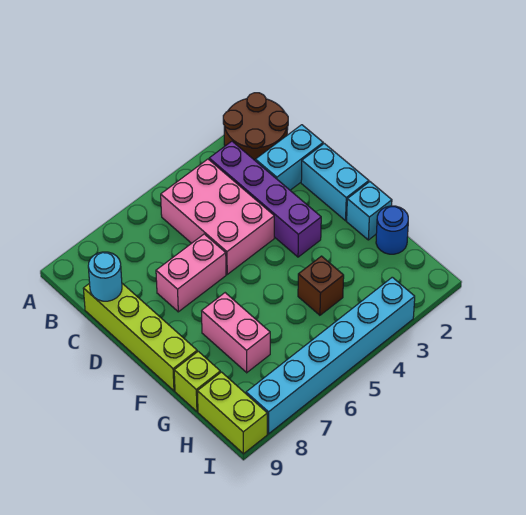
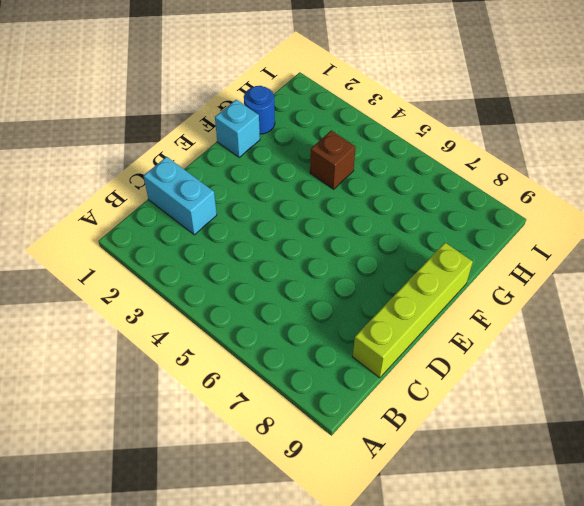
none -> brown round brick A1:B2 level 1
none -> purple brick B3:E3 level 1
none -> pink brick B4:D5 level 1

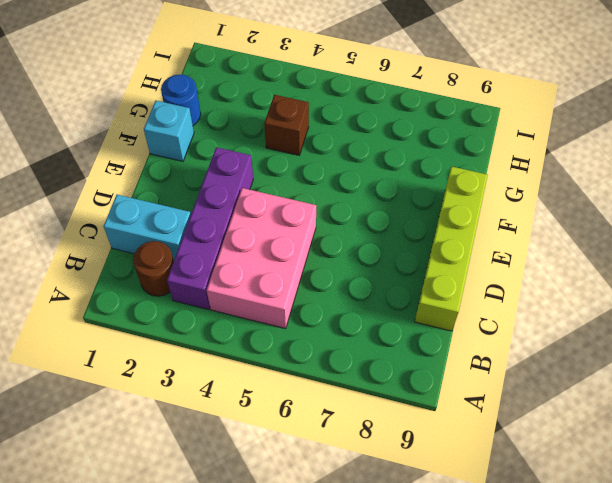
brown round brick B2 level 1 -> brown round brick A1:B2 level 1
none -> cyan brick D1:E1 level 1
none -> pink brick D6:D7 level 1
none -> pink brick F7:G7 level 1

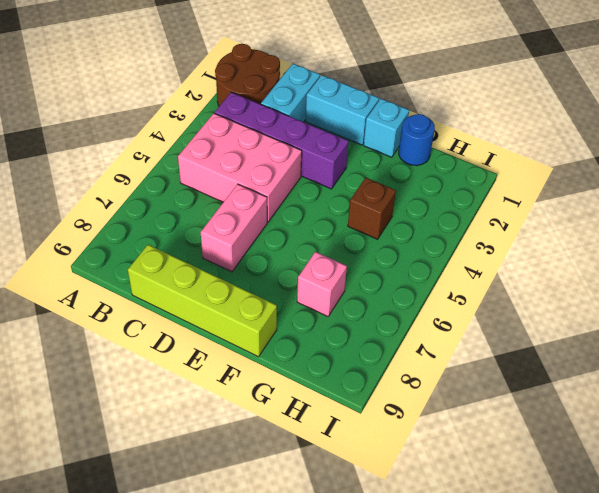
pink brick G7 level 1 -> pink brick F7:G7 level 1
none -> lime brick G9 level 1
none -> lime brick H9:I9 level 1
none -> cyan brick I3:I8 level 1

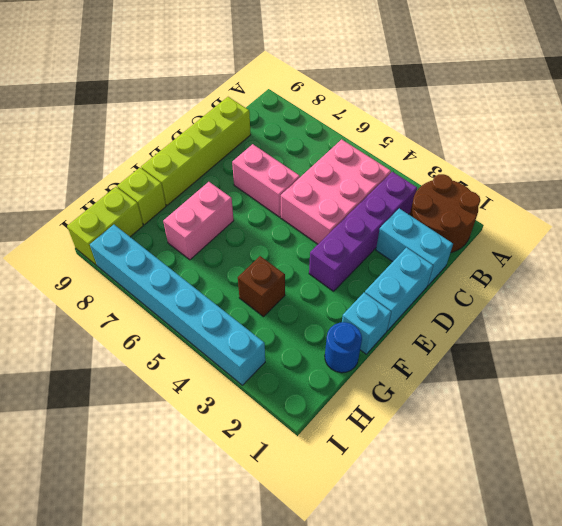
none -> cyan round brick C9 level 2

